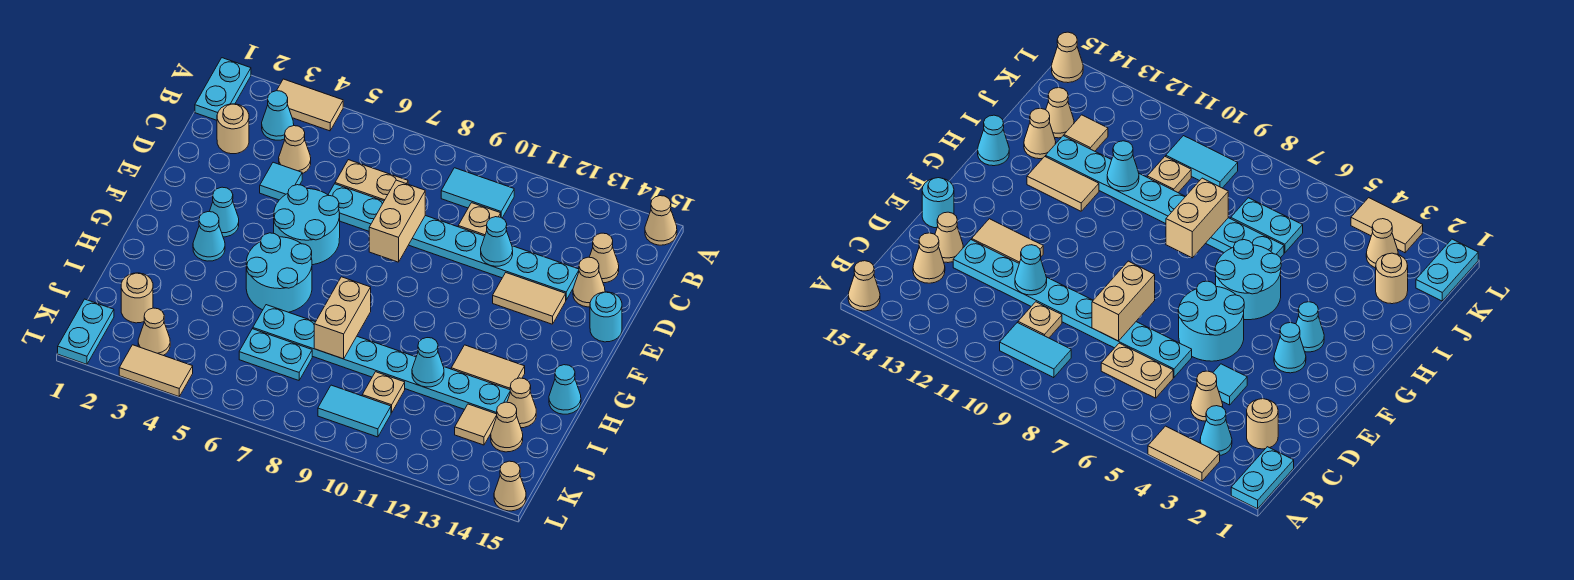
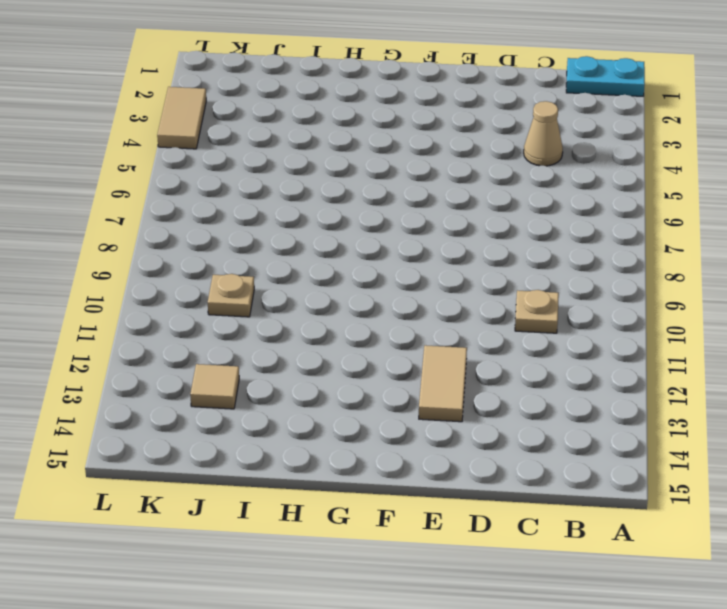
none -> tan tile A3:A4 level 1
none -> tan cone A15 level 1
none -> cyan cone B3 level 1
none -> cyan tile B9:B10 level 1

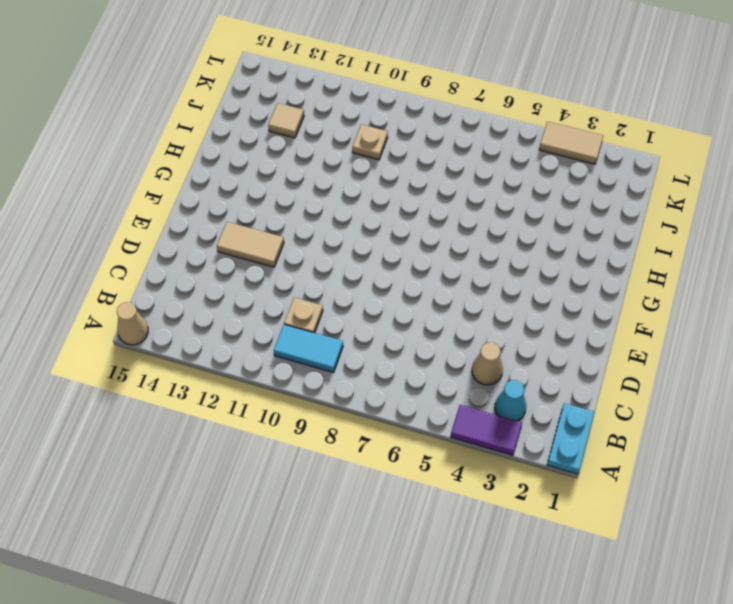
purple tile A3:A4 level 1 -> tan tile A3:A4 level 1
none -> tan round brick C2 level 1
none -> tan plate C6:C7 level 1
none -> tan cone C14 level 1
none -> cyan tile D4 level 1

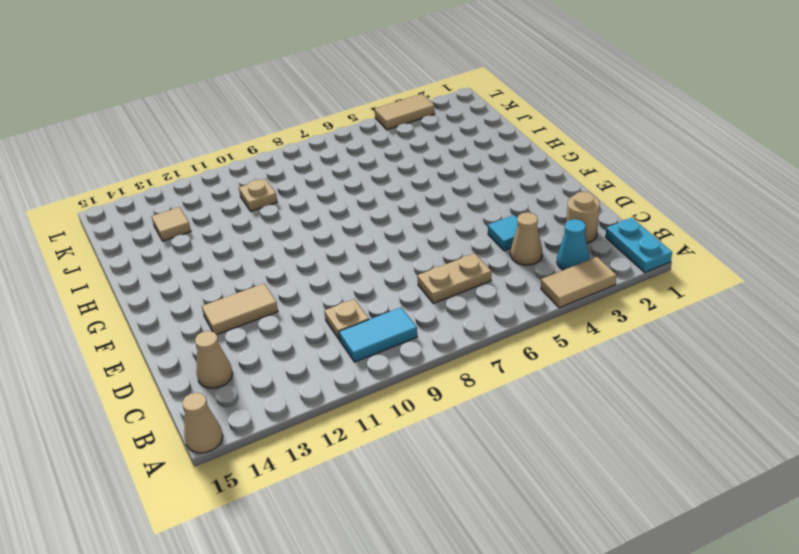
none -> cyan plate D6:D13 level 1
none -> tan cone D14 level 1
none -> cyan round brick E5:F6 level 1
none -> cyan round brick E15 level 1

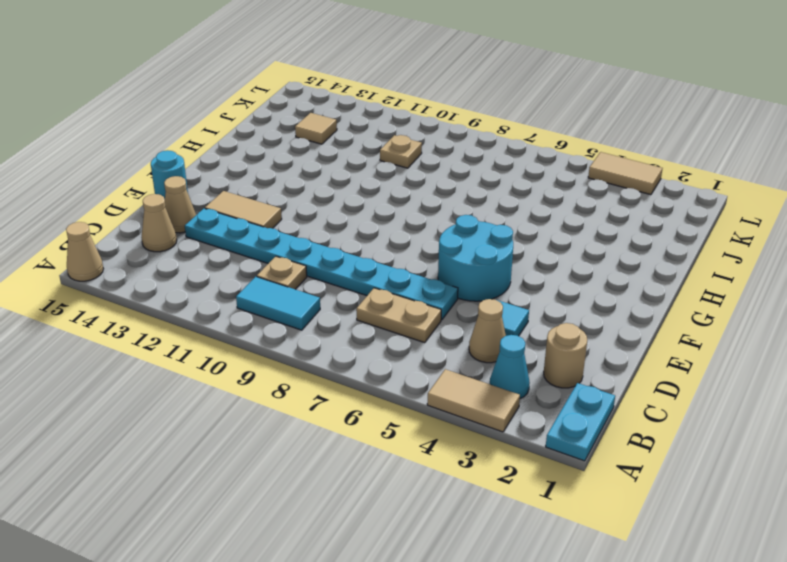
none -> cyan cone F3 level 1
none -> cyan cone G3 level 1
none -> cyan round brick G5:H6 level 1
none -> tan tile H12:H13 level 1

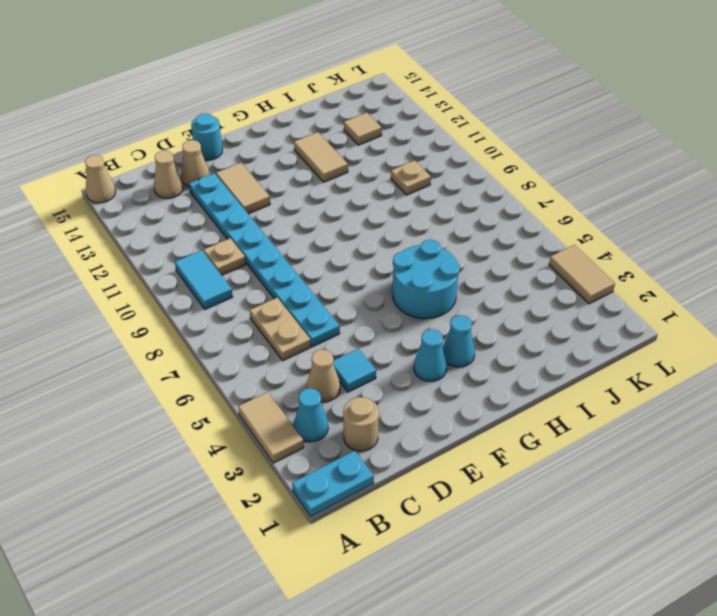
none -> cyan round brick E5:F6 level 1
none -> cyan cone H15 level 1
none -> cyan plate I6:I13 level 1
none -> tan cone I14 level 1

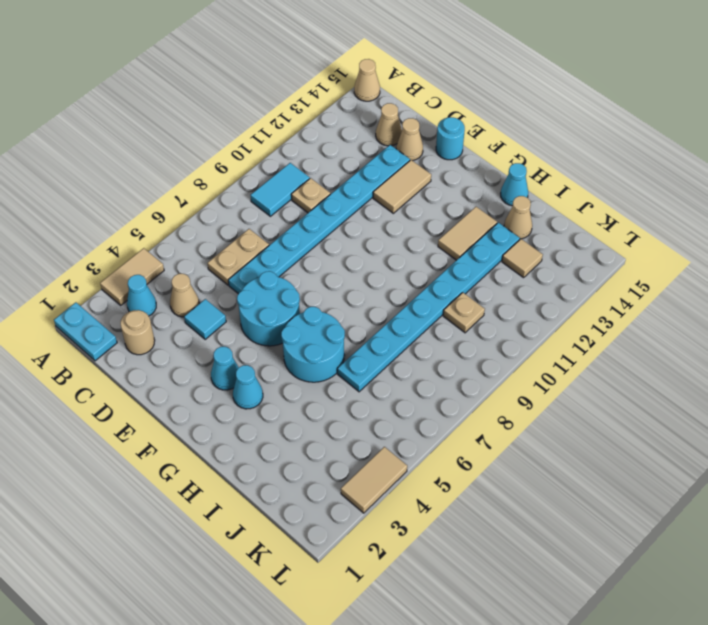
none -> tan round brick J2 level 1
none -> cyan plate J6:J7 level 1
none -> tan cone J14 level 1
none -> cyan plate K1:L1 level 1

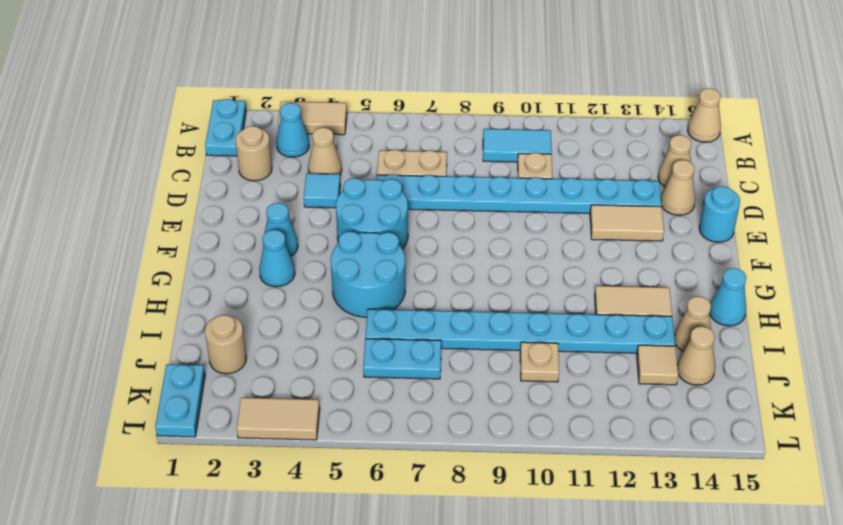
none -> tan cone K3 level 1
none -> cyan tile K9:K10 level 1
none -> tan cone L15 level 1
none -> tan brick D8:E8 level 2

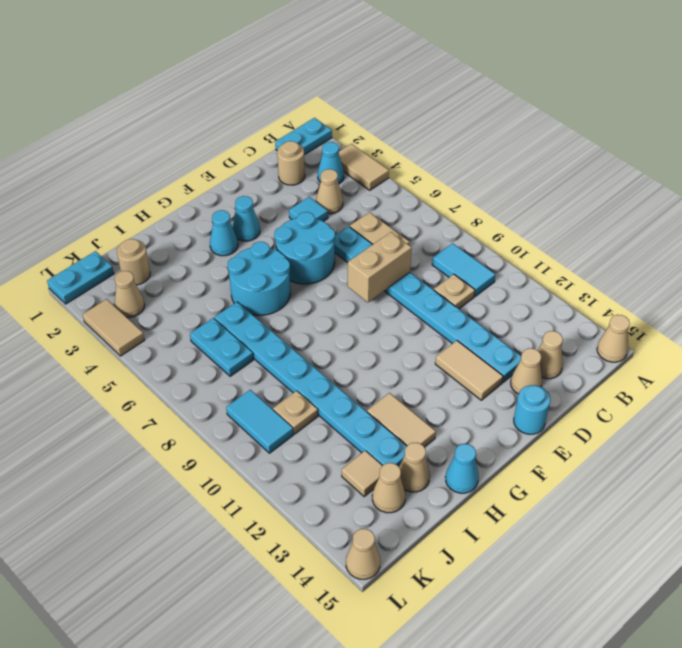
none -> cyan cone D11 level 2
none -> tan brick H8:I8 level 2
none -> cyan cone I11 level 2

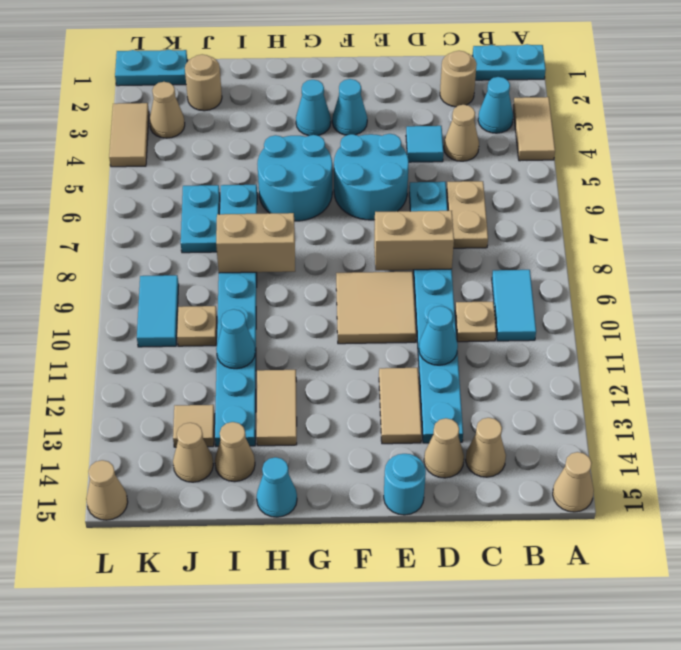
tan tile E9:F10 level 1 -> none

